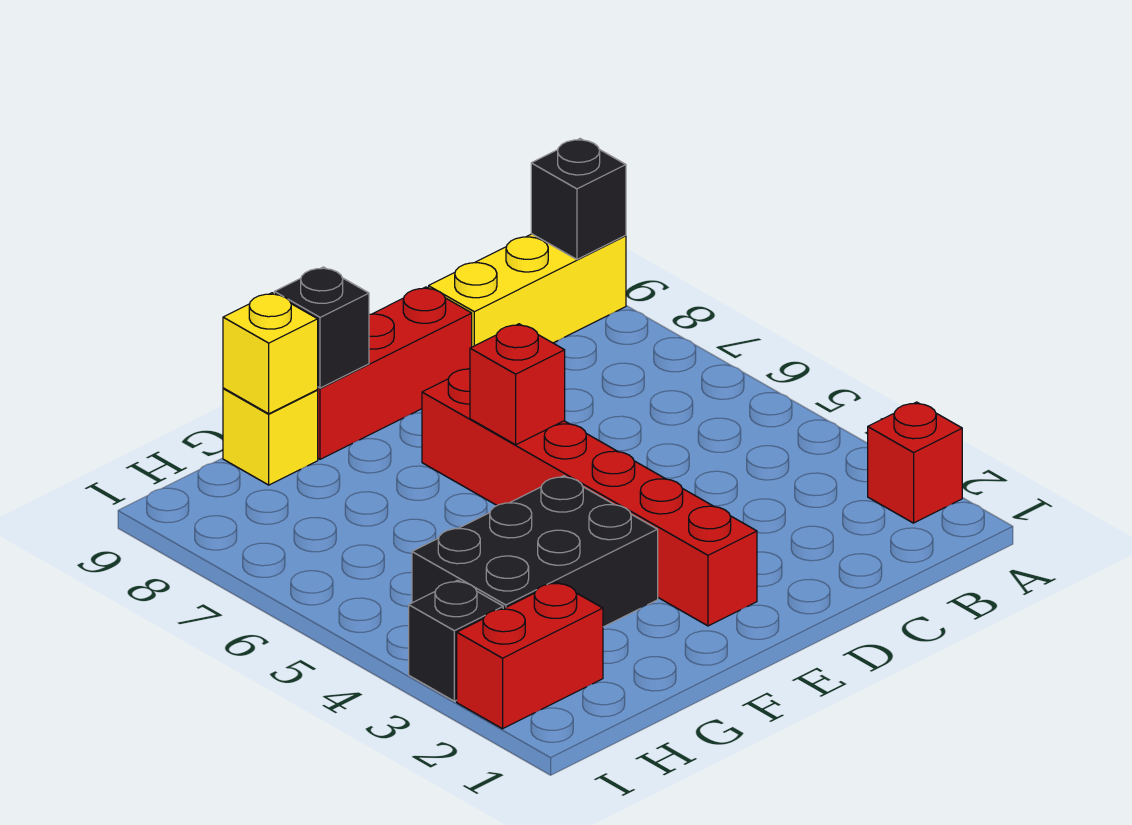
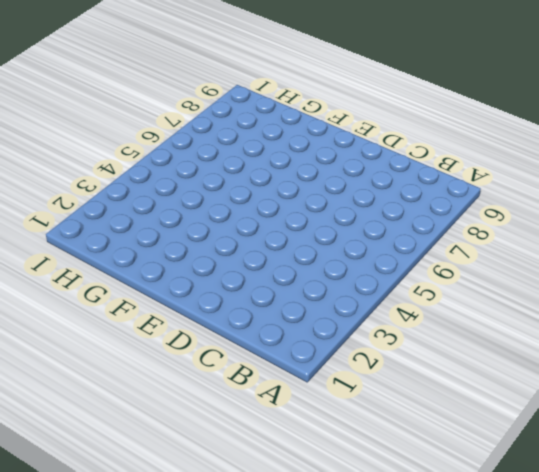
none -> red brick A2 level 1
none -> yellow brick A9:C9 level 1
none -> red brick D9:F9 level 1

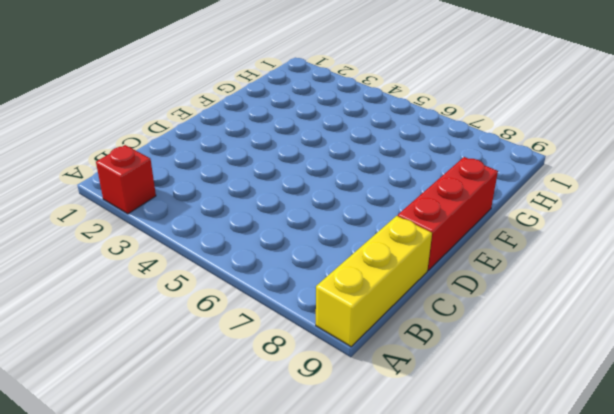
none -> red brick E2:E7 level 1
none -> black brick F3:H4 level 1
none -> yellow brick G9 level 1

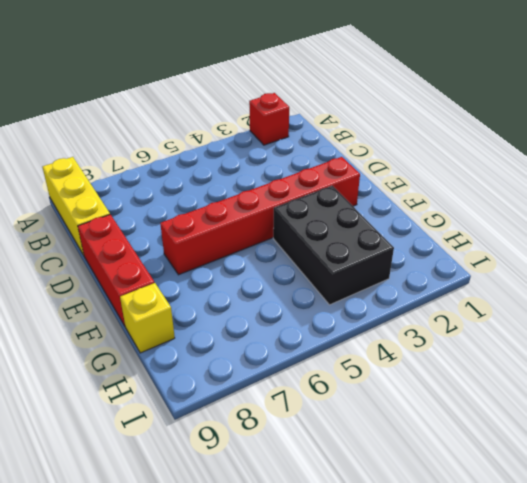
none -> red brick H2:I2 level 1
none -> black brick I3 level 1
none -> black brick A9 level 2

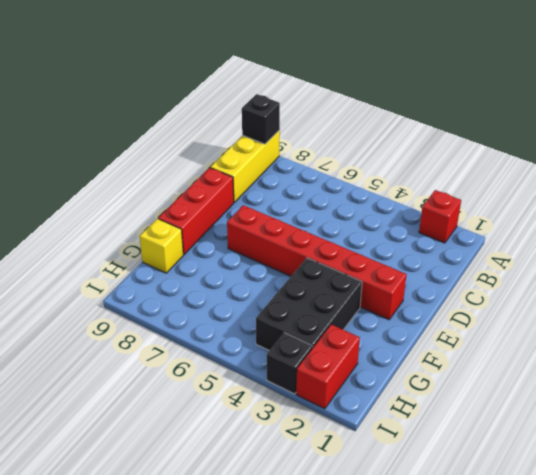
none -> red brick E6 level 2
none -> black brick F9 level 2
none -> yellow brick G9 level 2

